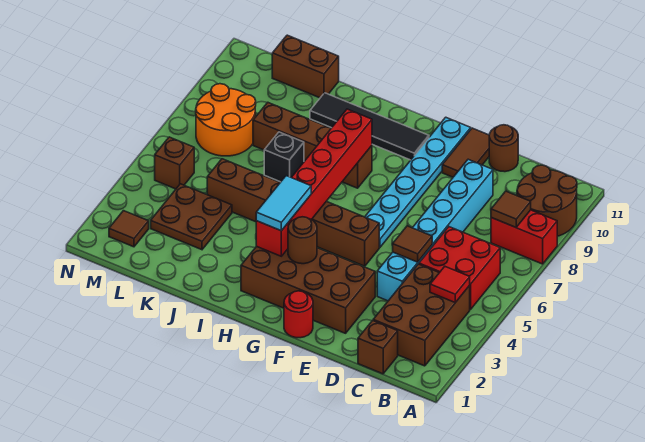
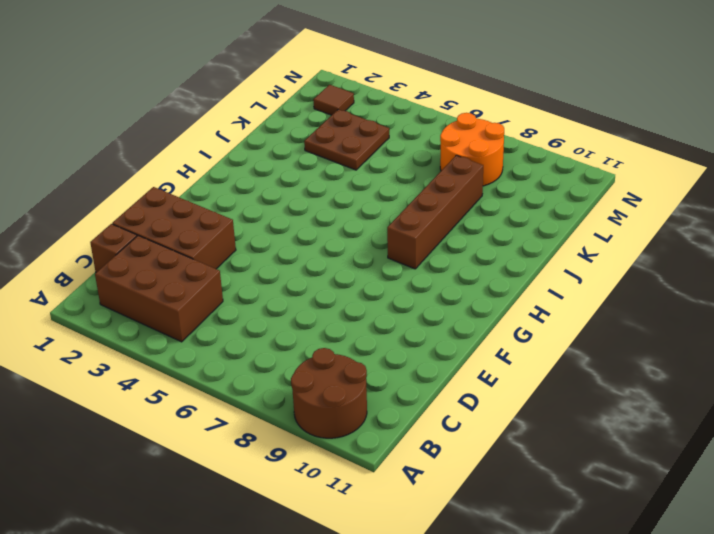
brown brick D1:E3 level 1 -> brown brick E2:H3 level 1
none -> red brick A8:B8 level 1
none -> red brick B5:C6 level 1
none -> cyan brick D4:D9 level 1

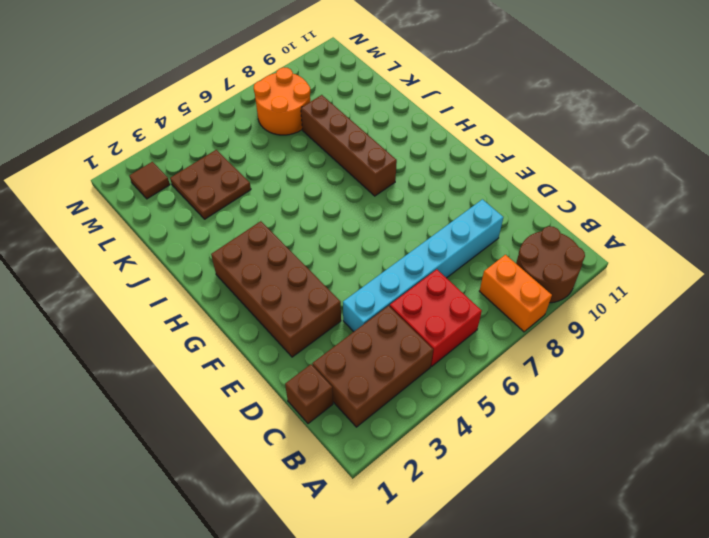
orange brick A8:B8 level 1 -> red brick A8:B8 level 1
none -> brown round brick D11 level 1
none -> brown tile E10:E11 level 1
none -> red round brick F1 level 1

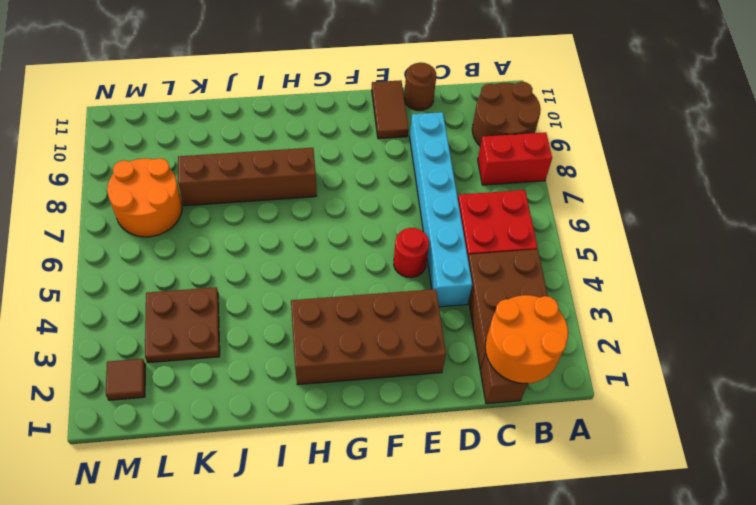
orange round brick B1:C2 level 2 -> none
red round brick E5 level 1 -> red round brick F1 level 1
none -> brown brick F5:K5 level 1
none -> cyan plate F6:F11 level 1
none -> black tile G10:J10 level 1

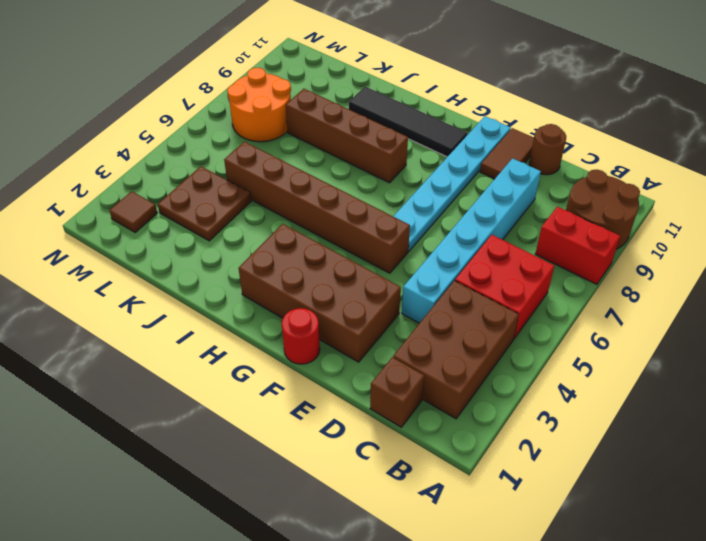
none -> black brick J7 level 1
none -> brown brick K11:L11 level 1
none -> brown brick M5 level 1

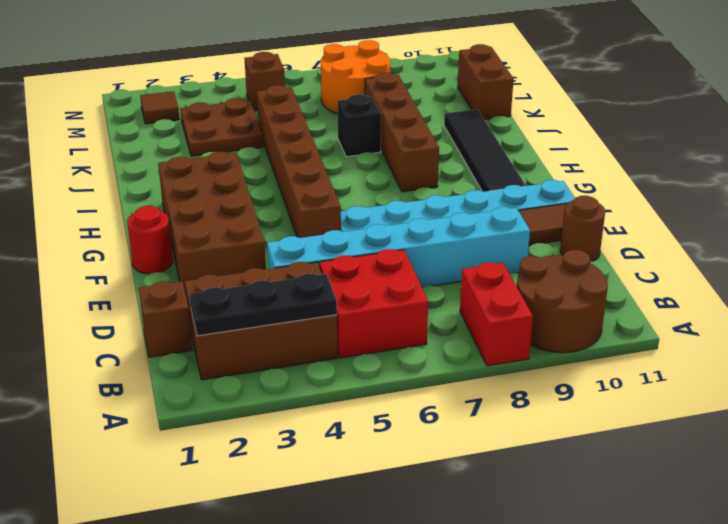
black plate B2:B4 level 2 -> red tile B4 level 2
none -> brown tile B8 level 2
none -> brown tile D5 level 2
none -> brown round brick G3 level 2

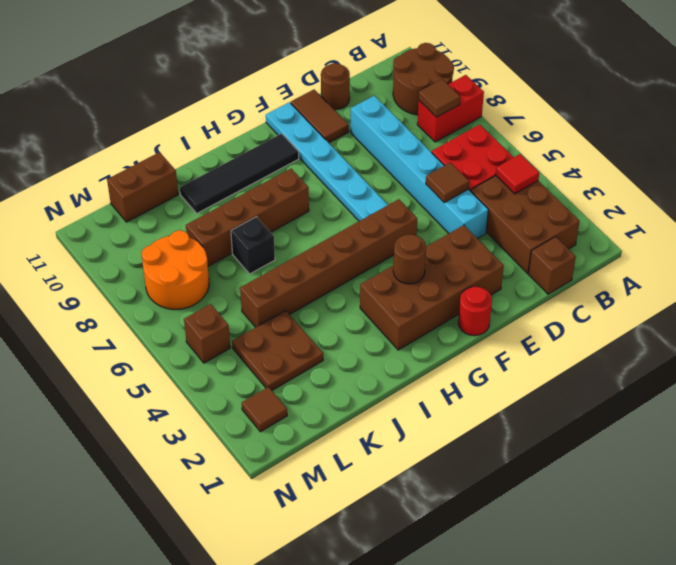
none -> red brick H3:H8 level 2
none -> cyan tile H3:H4 level 3

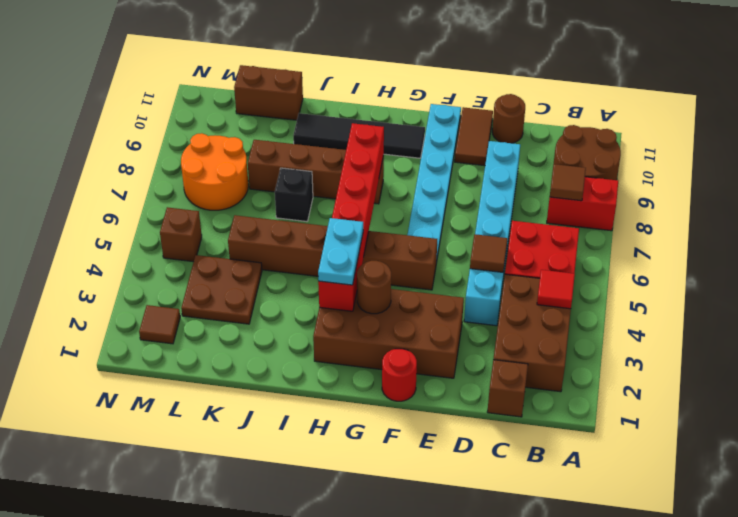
cyan plate H3:H4 level 3 -> cyan tile H3:H4 level 3

